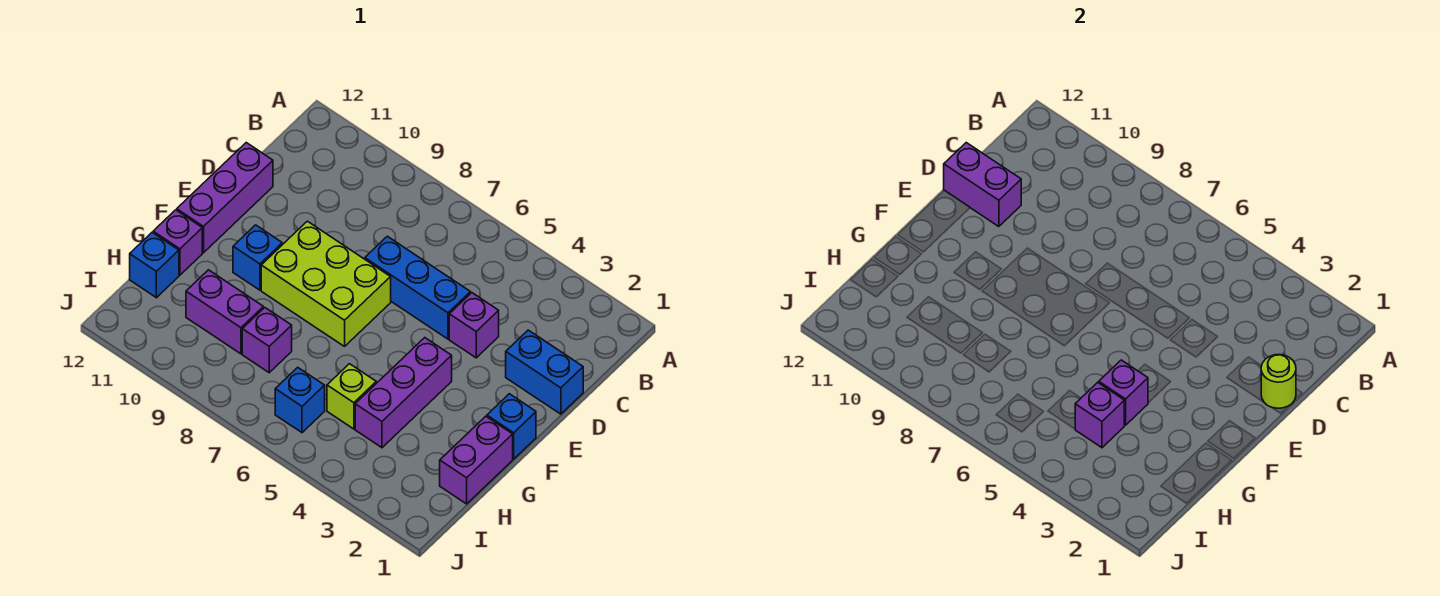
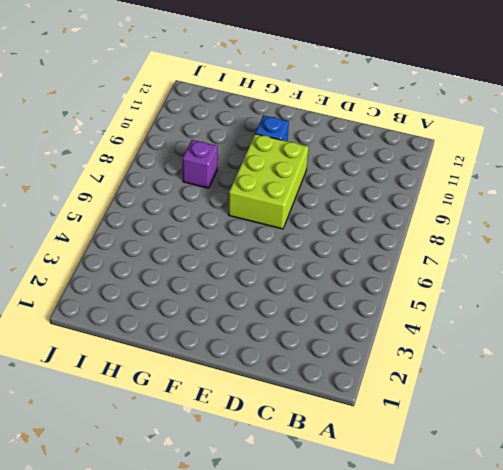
none -> blue brick D1:D2 level 1
none -> purple brick D4 level 1
none -> blue brick D5:D7 level 1

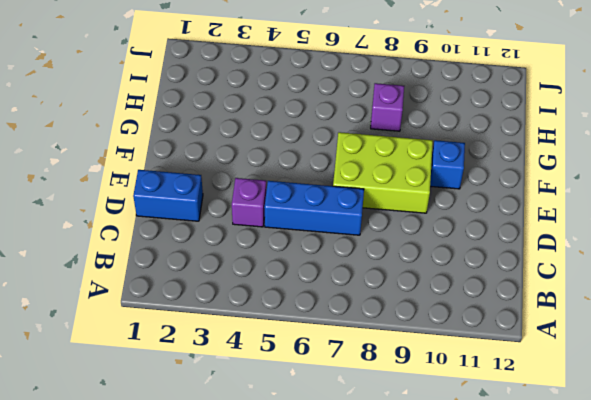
none -> purple brick D12:F12 level 1
none -> blue brick F1 level 1
none -> purple brick F4:H4 level 1

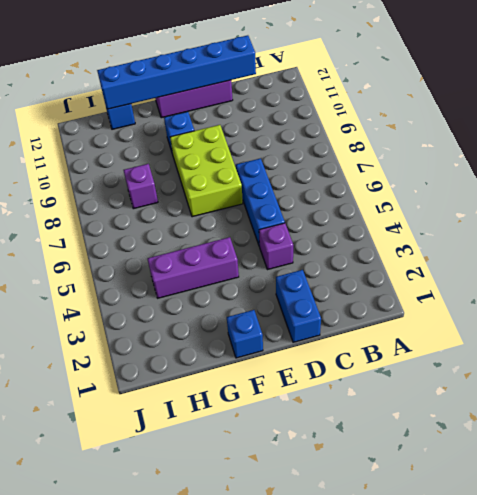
blue brick C12:H12 level 2 -> purple brick D11:D12 level 2
none -> purple brick G1:H1 level 1
none -> purple brick G12 level 1
none -> lime brick H5 level 1

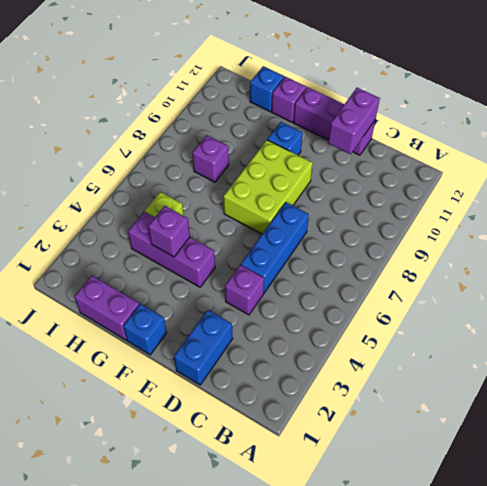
none -> purple brick H9:H10 level 1
none -> blue brick I6 level 1
none -> lime round brick D1 level 2

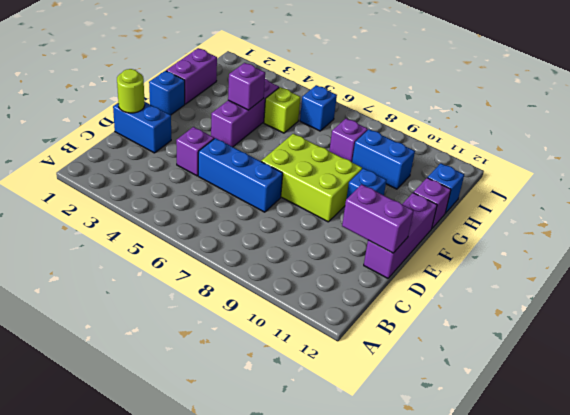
blue brick H9:H10 level 1 -> purple brick H9:H10 level 1
none -> purple brick H4 level 2

